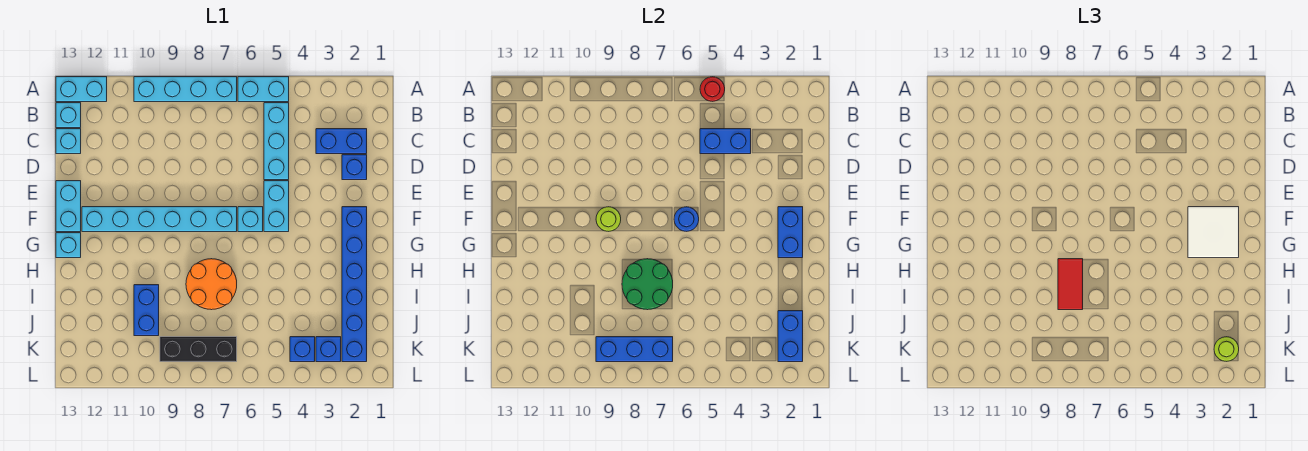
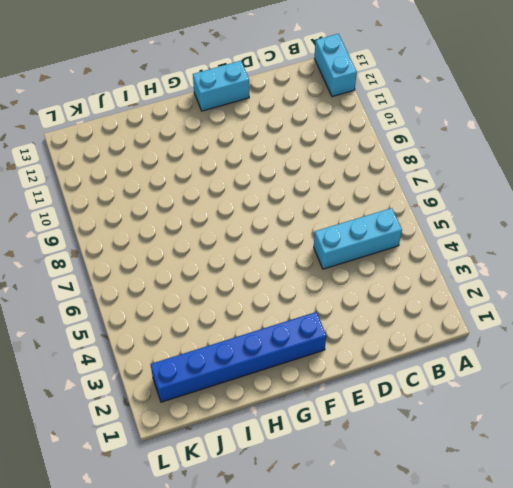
none -> cyan brick A5:A6 level 1
none -> cyan brick A7:A10 level 1
none -> cyan brick B13 level 1
none -> blue brick C2:C3 level 1

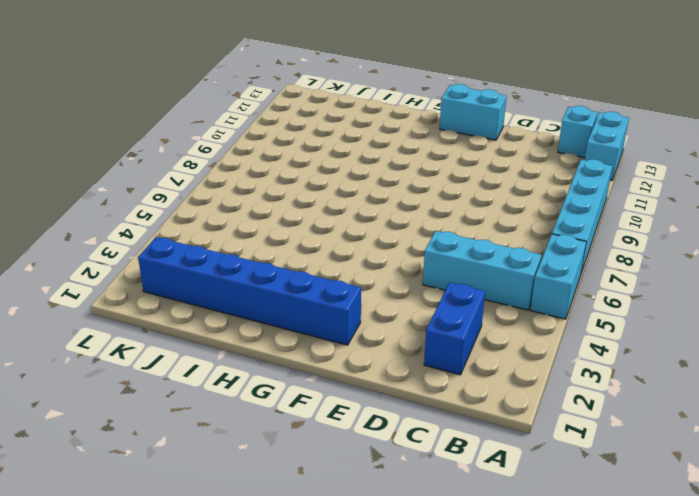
none -> cyan brick C13 level 1
none -> blue brick D2 level 1
none -> cyan brick E5:F5 level 1
none -> cyan brick F6 level 1

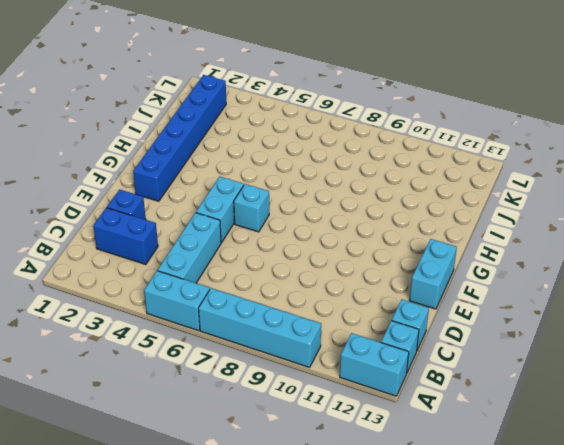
none -> cyan brick F7:F12 level 1
none -> cyan brick G13 level 1
none -> orange round brick H7:I8 level 1
none -> blue brick I10:J10 level 1

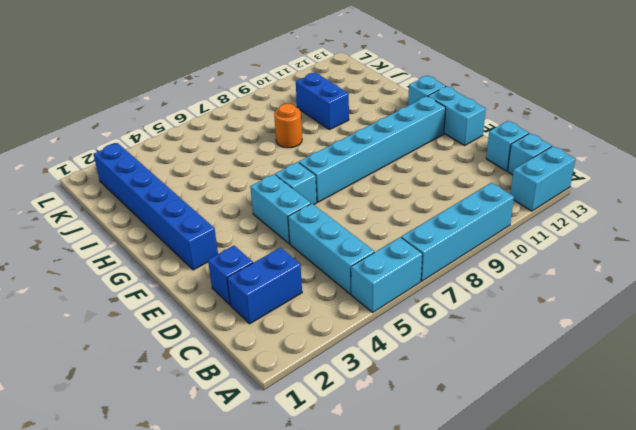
orange round brick I8 level 1 -> orange round brick H7:I8 level 1
none -> blue brick K3 level 1
none -> blue brick K4 level 1
none -> black brick K7:K9 level 1
none -> red round brick A5 level 2

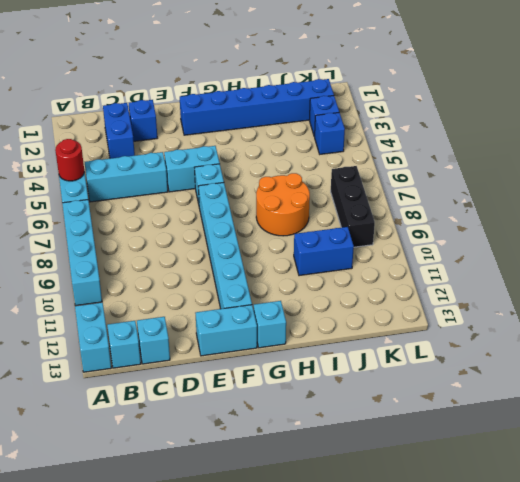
none -> blue brick C4:C5 level 2
none -> blue brick F2:G2 level 2
none -> blue round brick F6 level 2
none -> lime round brick F9 level 2

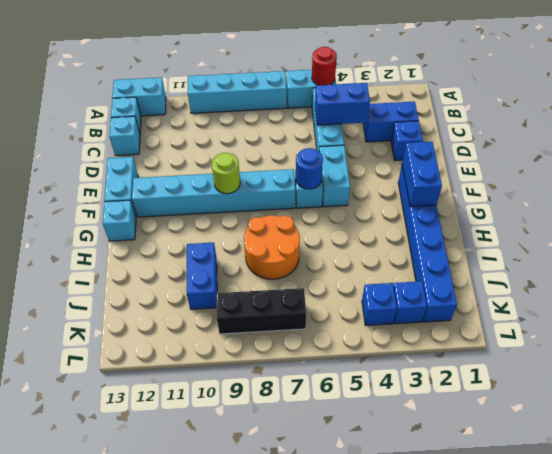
none -> green round brick H7:I8 level 2
none -> blue brick J2:K2 level 2
none -> blue brick K7:K9 level 2
none -> white tile F2:G3 level 3

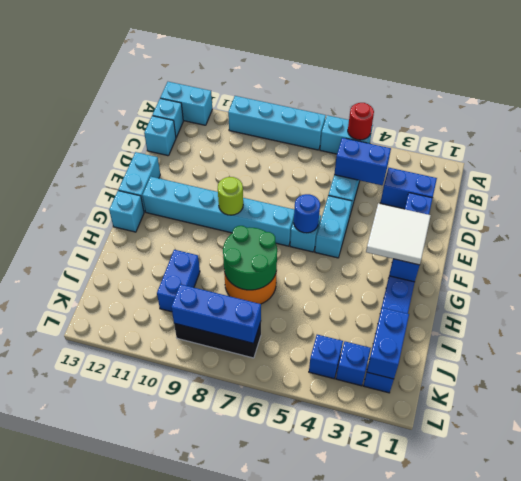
none -> red tile H8:I8 level 3
none -> lime round brick K2 level 3

